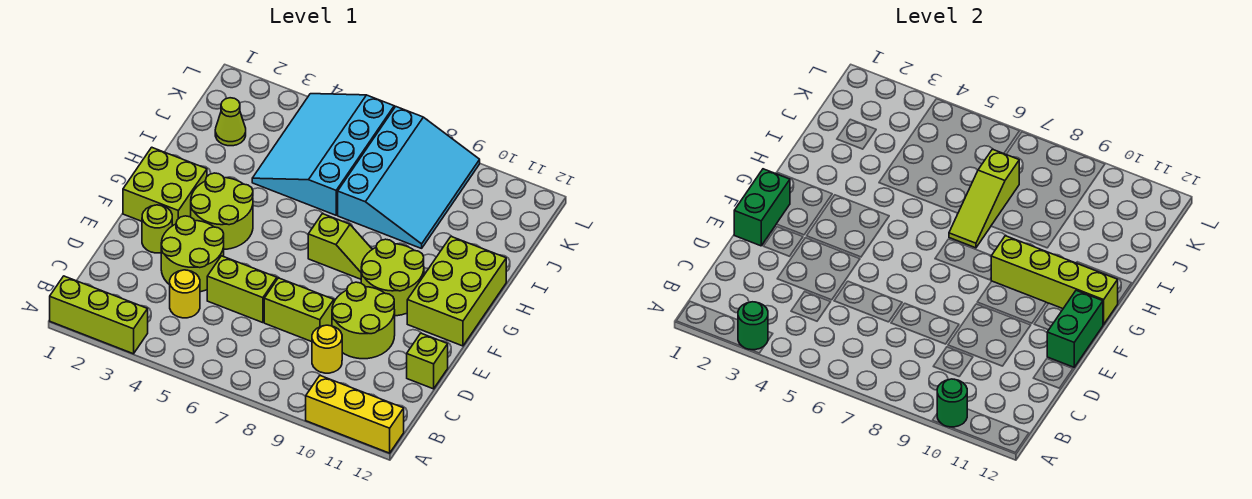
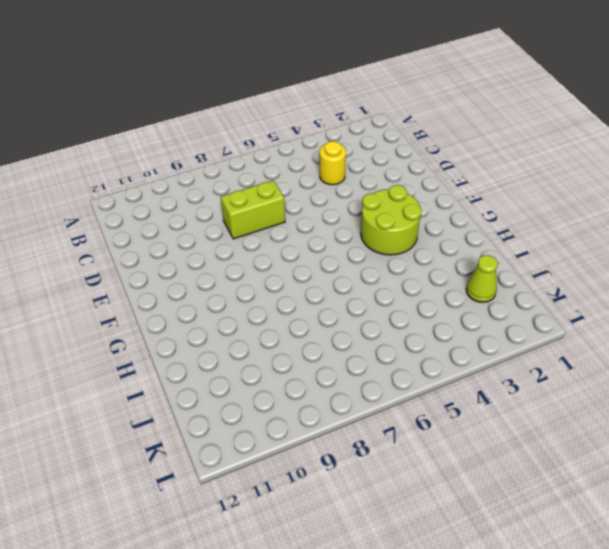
none -> lime brick A1:A3 level 1
none -> yellow brick A10:A12 level 1
none -> yellow round brick C9 level 1

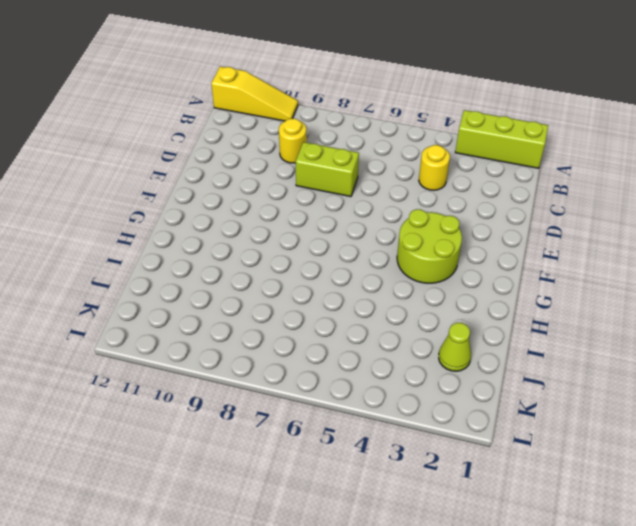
yellow slope A10:A12 level 1 top 12 -> yellow brick A10:A12 level 1
none -> lime round brick D3:E4 level 1
none -> lime brick D5:D6 level 1
none -> lime round brick D9:E10 level 1

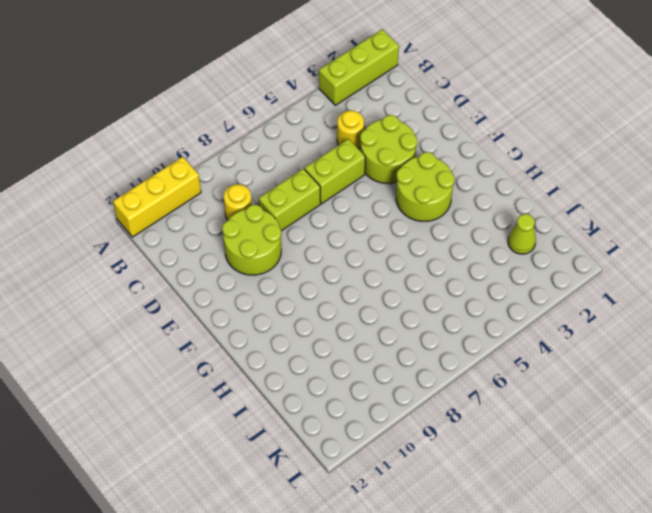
none -> lime brick D12 level 1
none -> lime round brick E2 level 1
none -> lime brick F1:G2 level 1

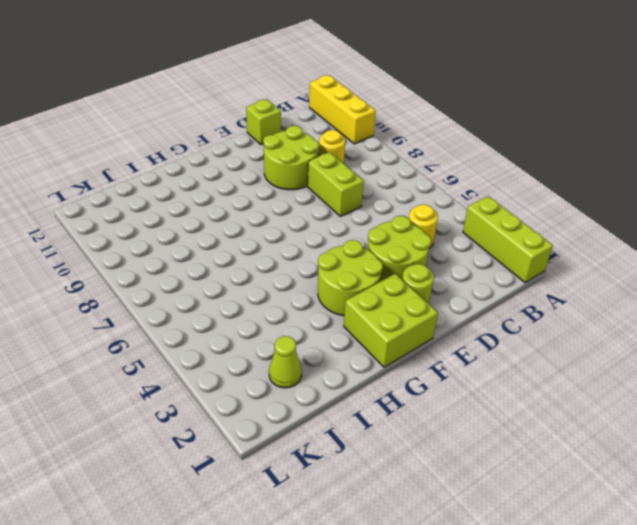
none -> lime brick D5:D6 level 1
none -> lime round brick F9:G10 level 1
none -> lime brick F11:H12 level 1

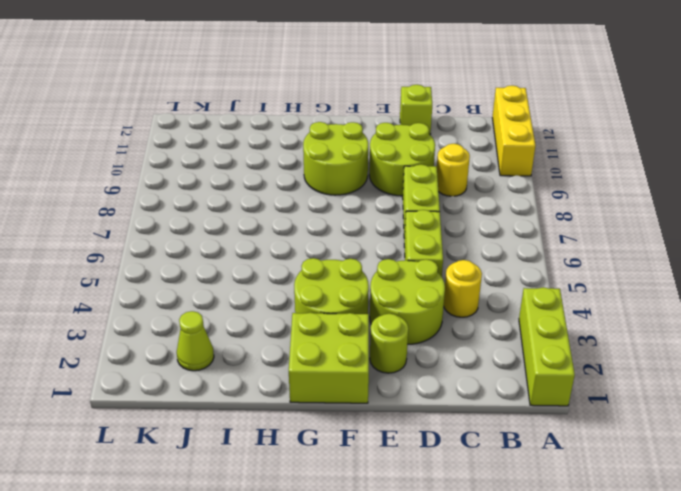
none -> lime brick F11:H12 level 1
none -> lime slope G7:G8 level 1 top 7
none -> cyan slope I4:L6 level 1 top 6

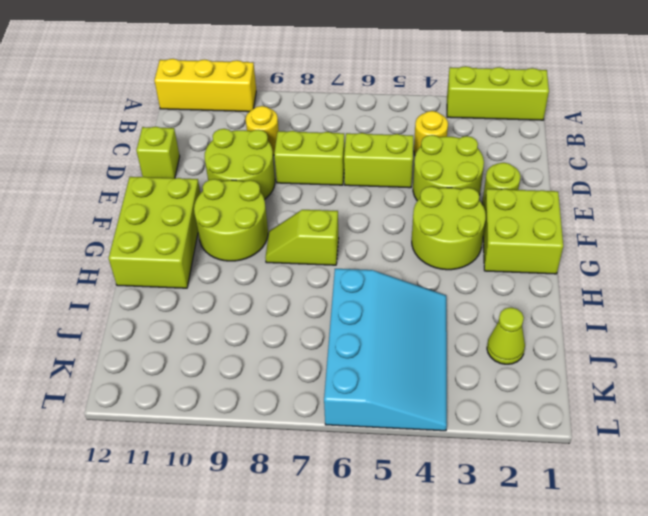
none -> cyan slope I7:L9 level 1 top 7
none -> green round brick A3 level 2
none -> green round brick A10 level 2

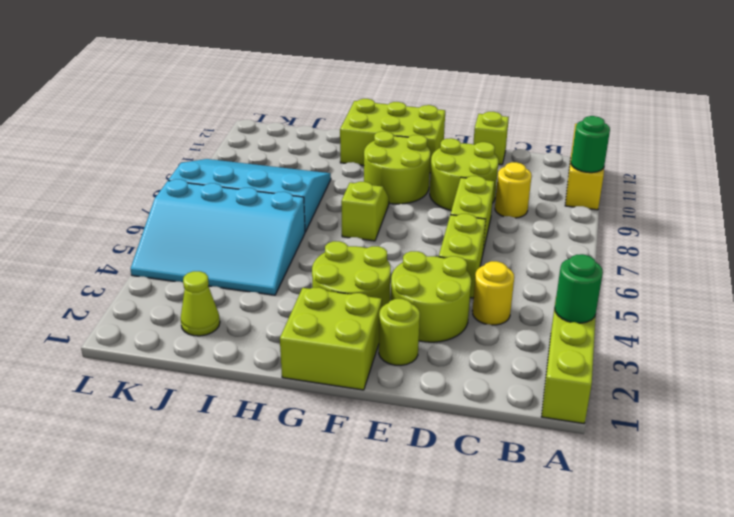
none -> green brick E1:F1 level 2
none -> green brick E12:F12 level 2
none -> lime brick G9:G12 level 2

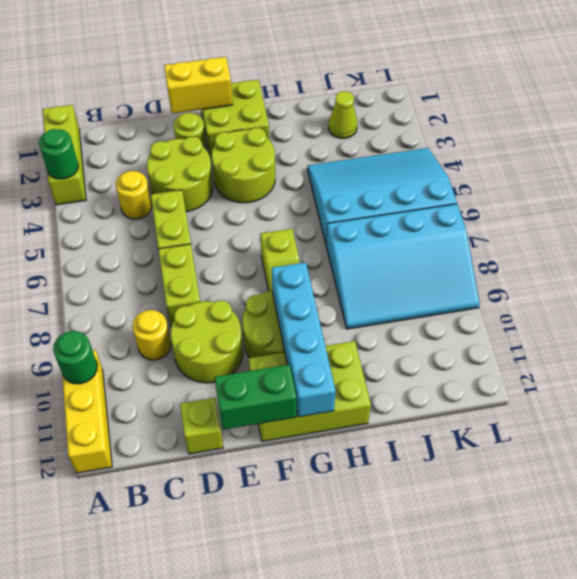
yellow brick E1:F1 level 2 -> green brick E1:F1 level 2
cyan brick G9:G12 level 2 -> lime brick G9:G12 level 2
none -> lime slope H7:J7 level 2 top J

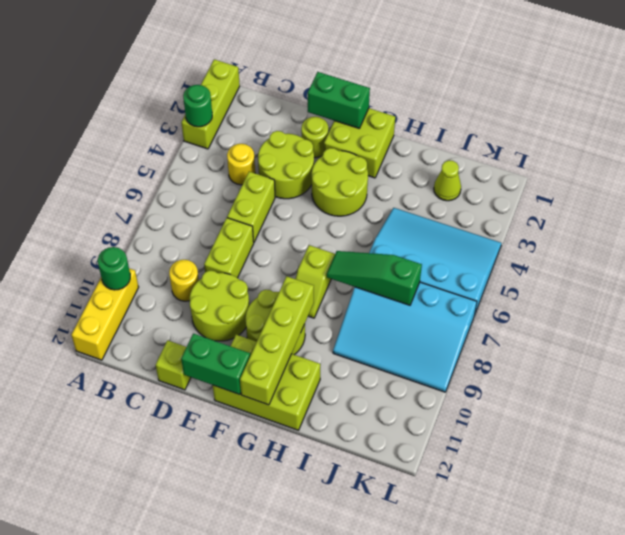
green slope H7:J7 level 2 top J -> lime slope H7:J7 level 2 top J

